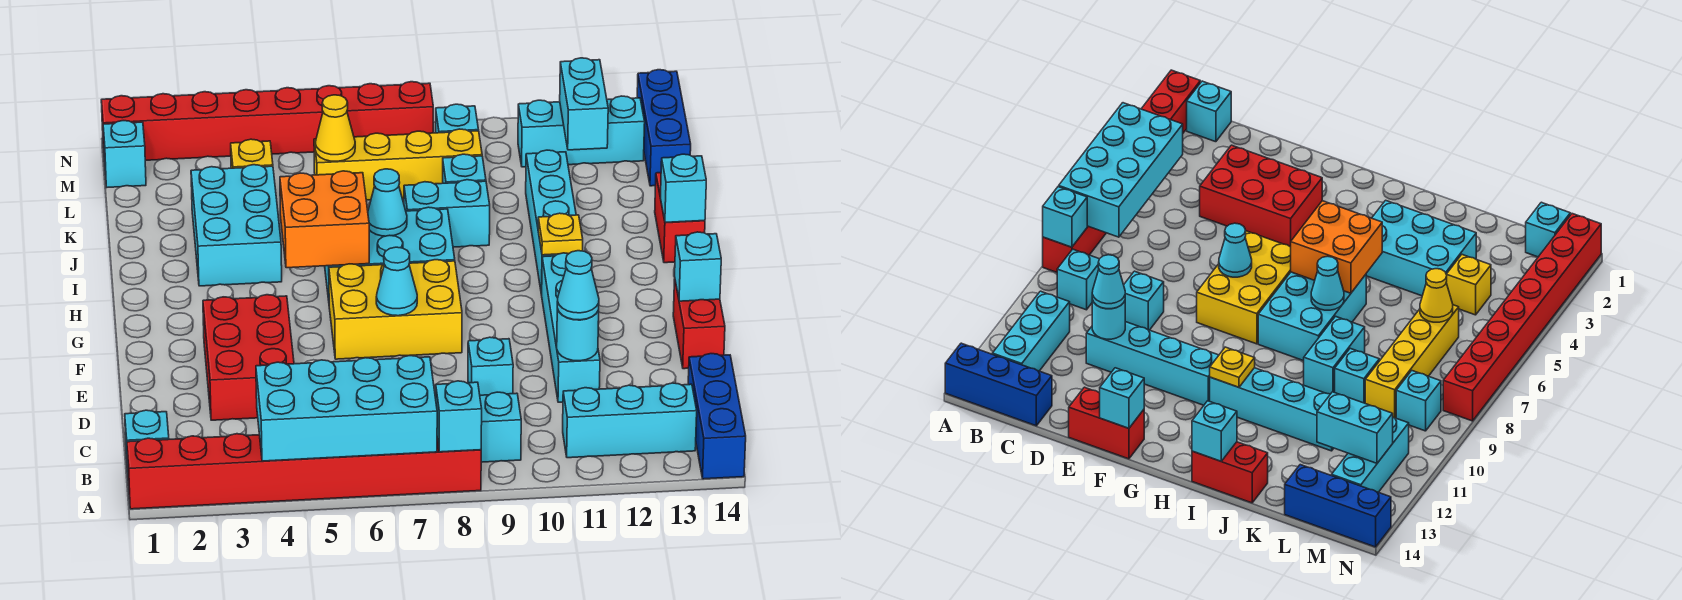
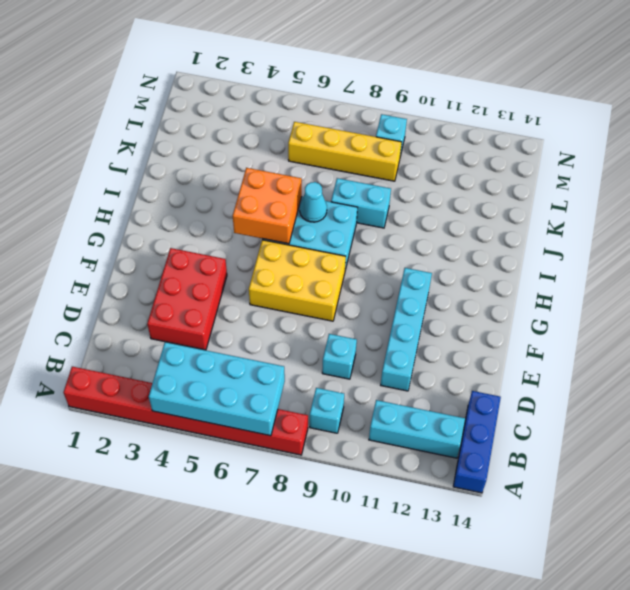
none -> cyan brick B1 level 1
none -> red brick E14:F14 level 1
none -> cyan brick H11:K11 level 1
none -> cyan brick I3:K4 level 1

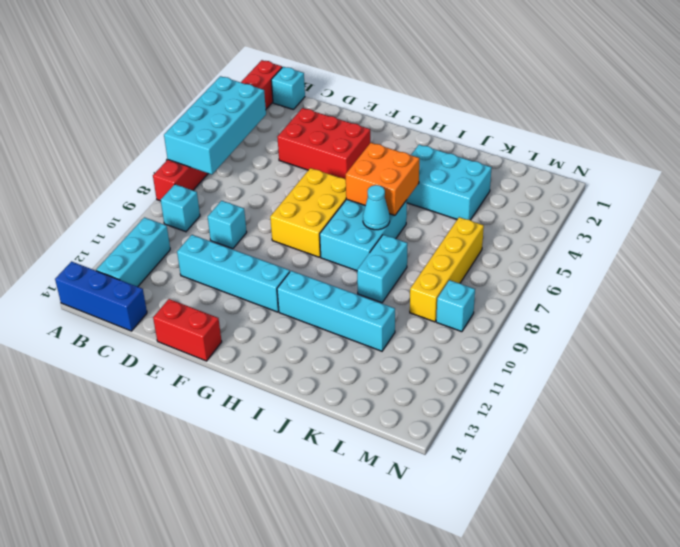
none -> red brick I14:J14 level 1
none -> cyan brick K9 level 1
none -> yellow brick L4 level 1
none -> blue brick L14:N14 level 1

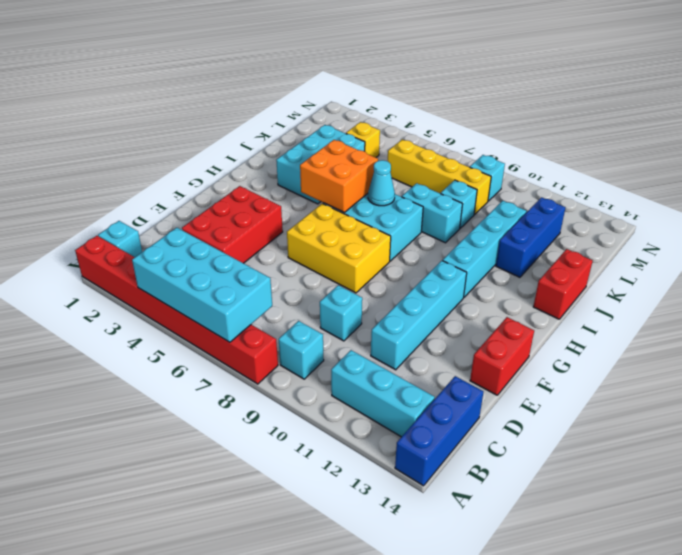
blue brick J12:L12 level 1 -> blue brick L14:N14 level 1
none -> cyan brick M1 level 1
none -> cyan brick M11:M13 level 1
none -> red brick N1:N8 level 1
none -> cyan brick A8 level 2

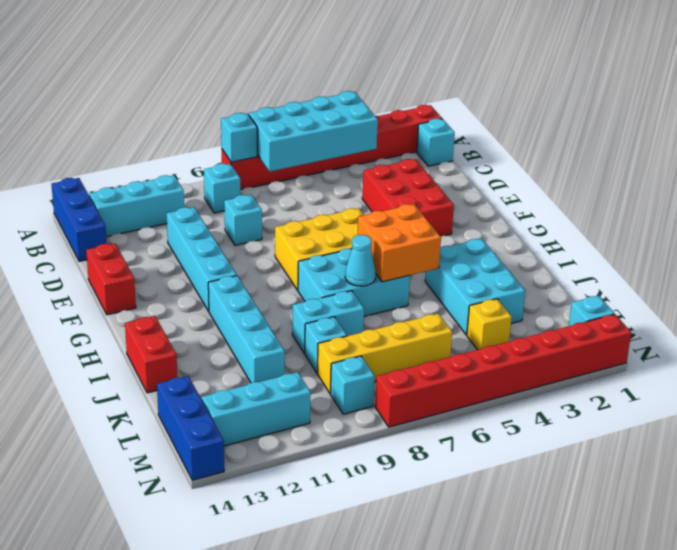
none -> cyan round brick D11 level 2
none -> cyan cone F7 level 2
none -> cyan brick F14 level 2
none -> yellow plate H11 level 2

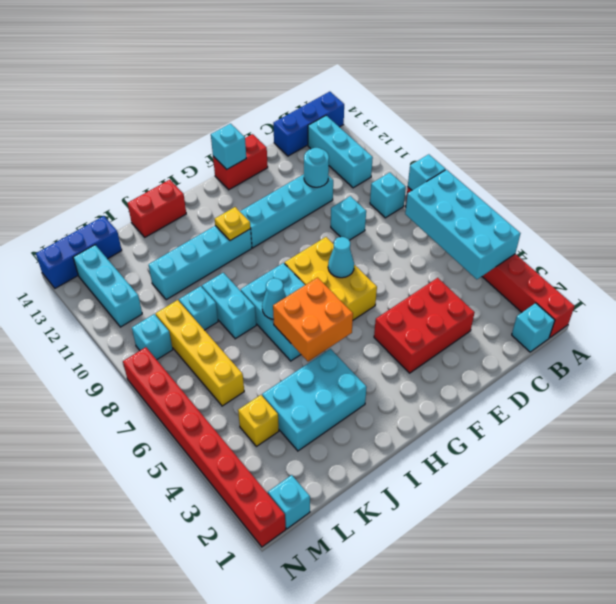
none -> cyan brick I14 level 2
none -> yellow cone L6 level 2
none -> cyan brick L12:M12 level 2
none -> cyan cone D11 level 3

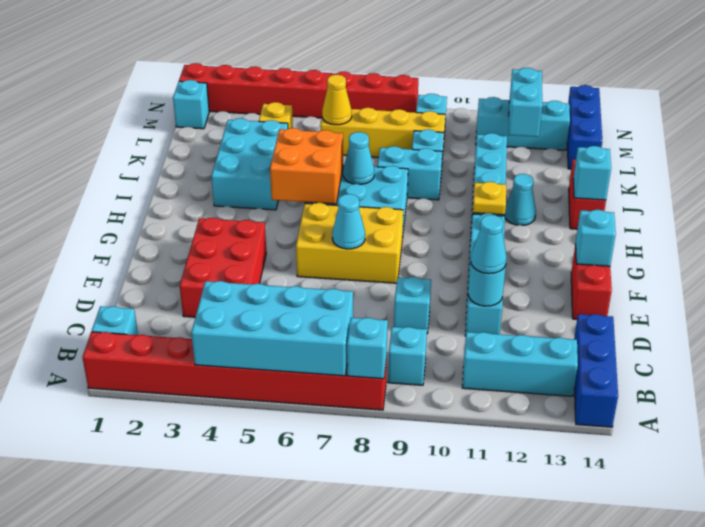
cyan cone I12 level 1 -> none

